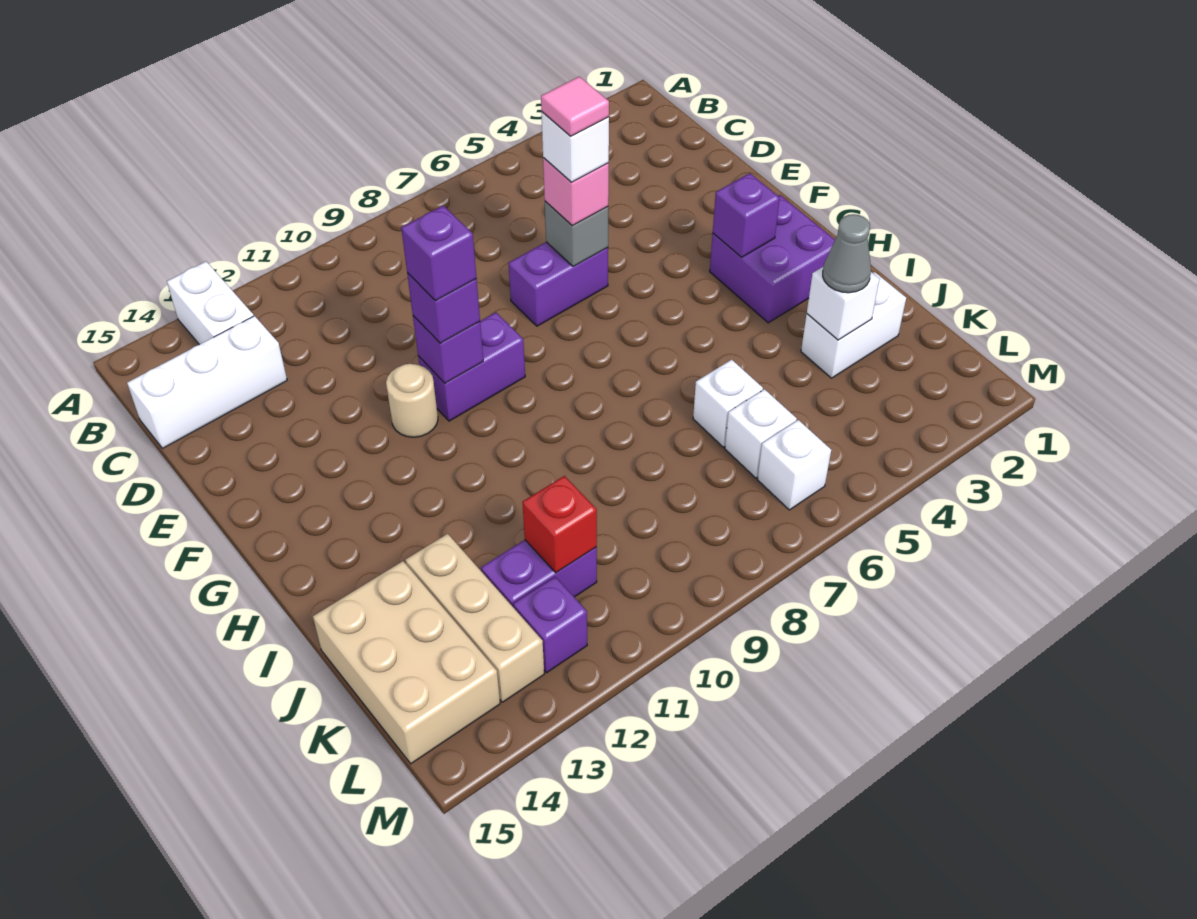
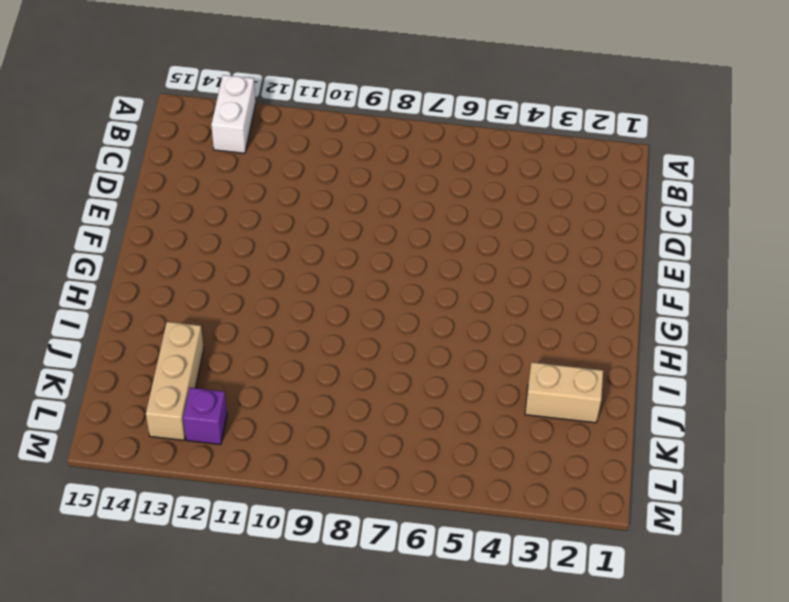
tan brick J2:J3 level 1 -> white brick J2:J3 level 1
none -> white brick C13:C15 level 1
none -> purple brick E6:E7 level 1
none -> purple brick F9:F10 level 1

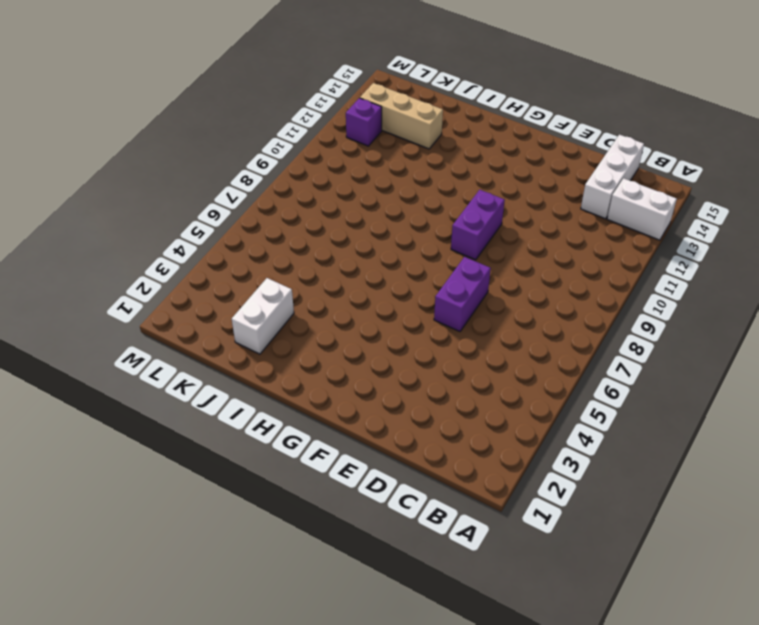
none -> tan round brick F11 level 1
none -> purple brick G2:H3 level 1
none -> white brick J6 level 1

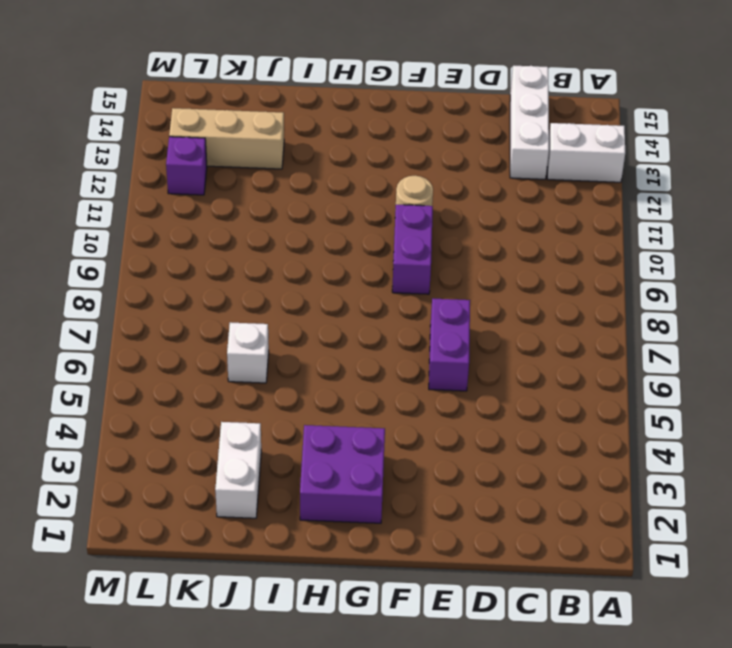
none -> tan brick J14:L15 level 1
none -> white brick K6 level 1
none -> purple brick K11:K12 level 1

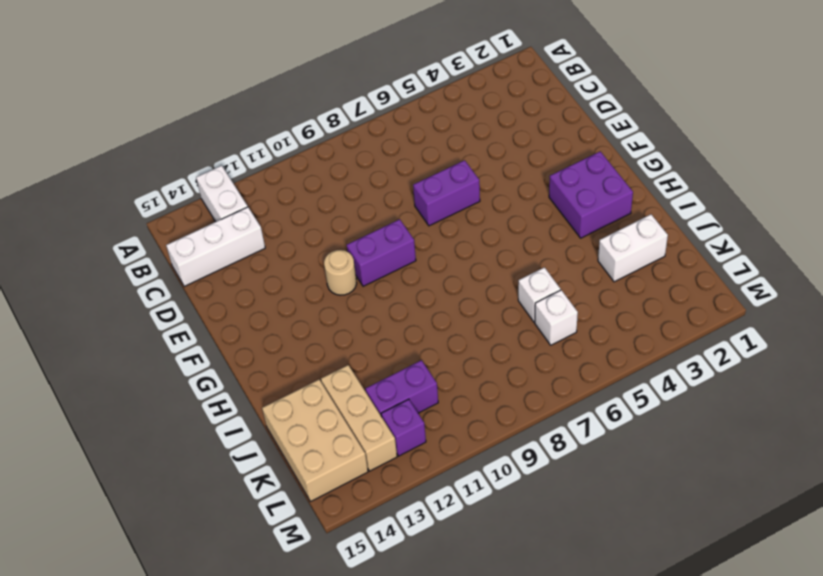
none -> white brick L6 level 1
none -> grey brick E6 level 2
none -> purple brick F10 level 2

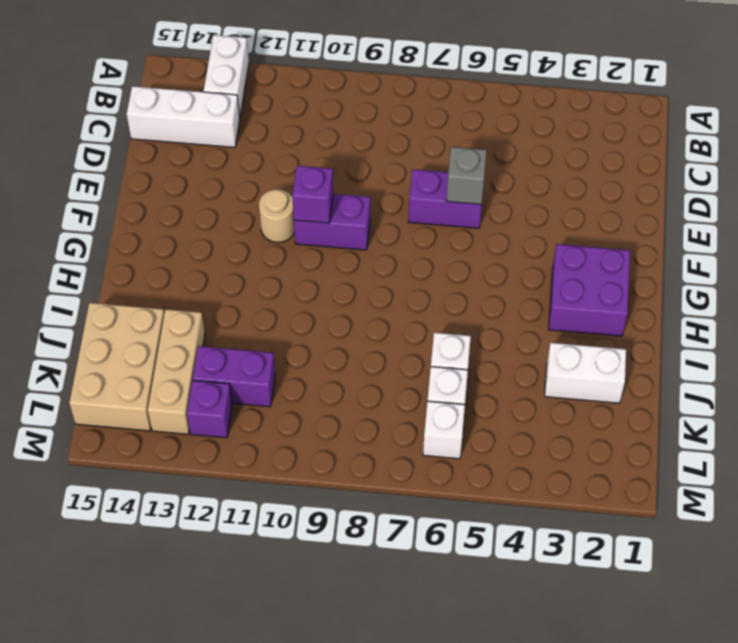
none -> purple brick G3 level 2
none -> white brick J3 level 2
none -> red brick K11 level 2

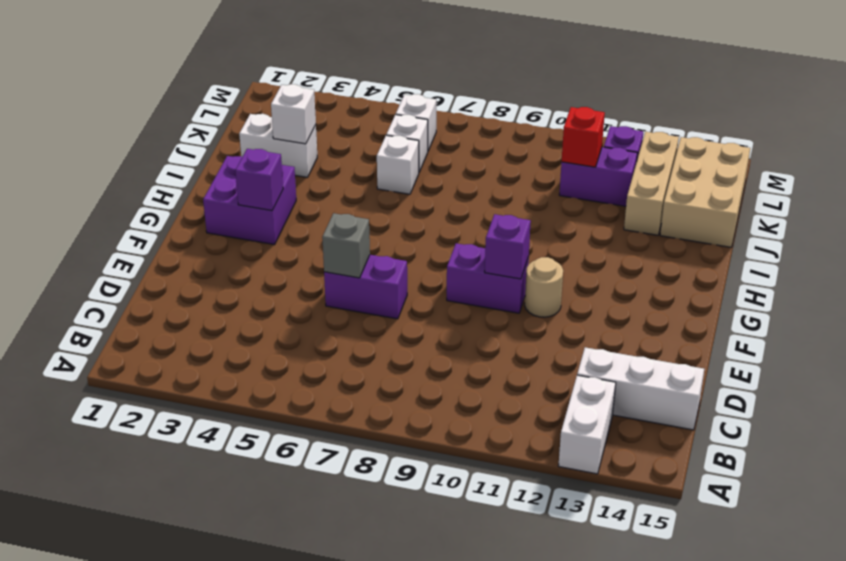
none -> pink brick E6 level 3
none -> purple brick F10 level 3
none -> grey cone J3 level 3

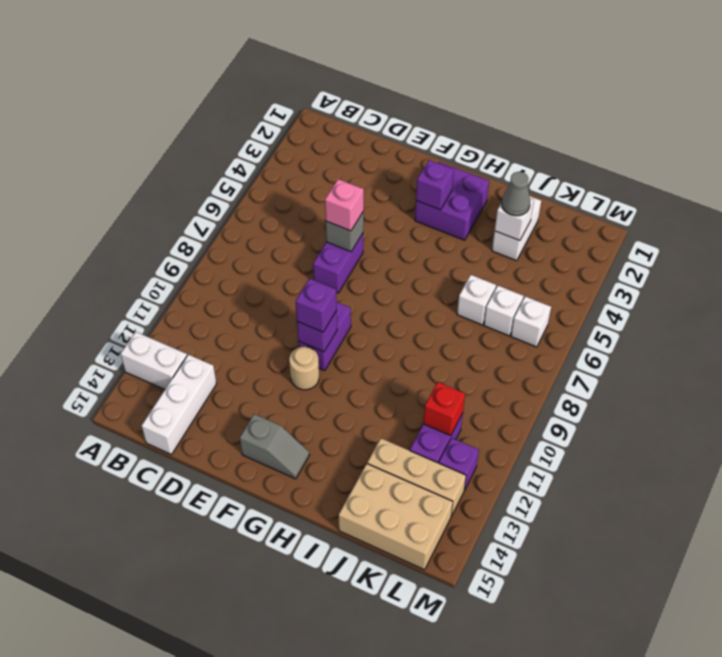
grey slope F14:G14 level 1 top F -> none
none -> white brick E6 level 4
none -> purple brick F10 level 4
none -> pink tile E6 level 5

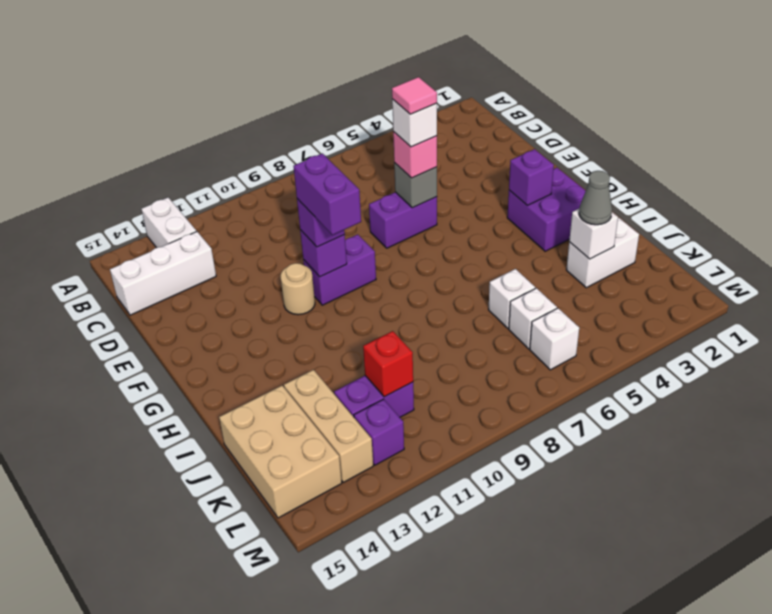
purple brick F10:G10 level 4 -> purple brick F10 level 4

